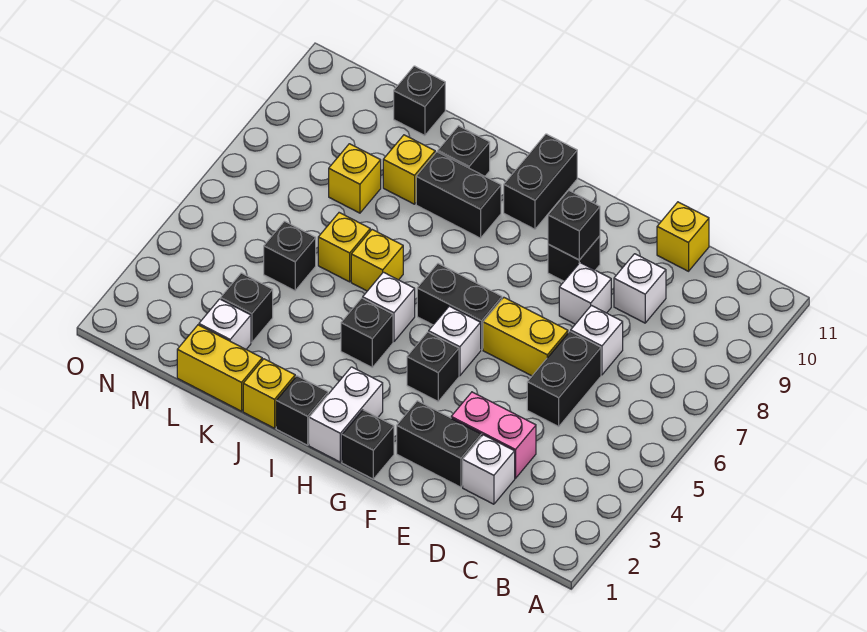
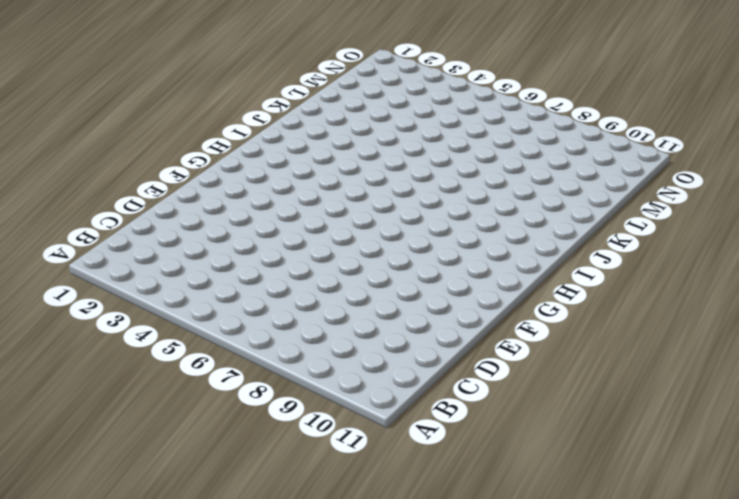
none -> white brick D2 level 1
none -> pink brick D3:E3 level 1
none -> black brick D5:D6 level 1
none -> white brick D7 level 1

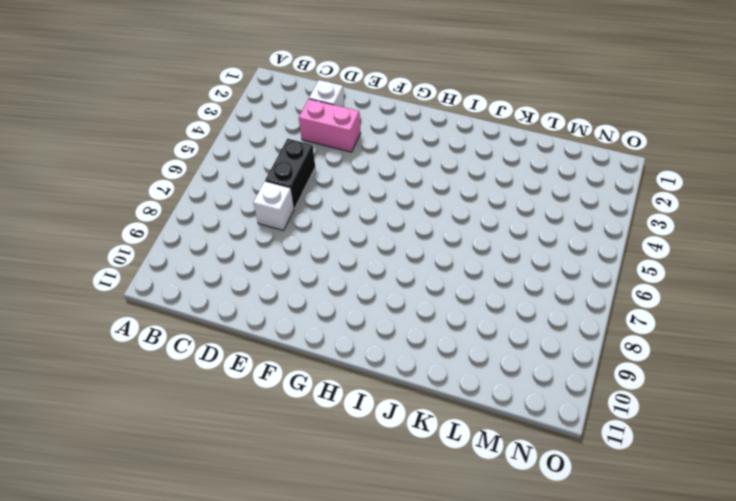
none -> white brick D9 level 1
none -> yellow brick D11 level 1
none -> black brick E2:F2 level 1
none -> yellow brick E6:F6 level 1

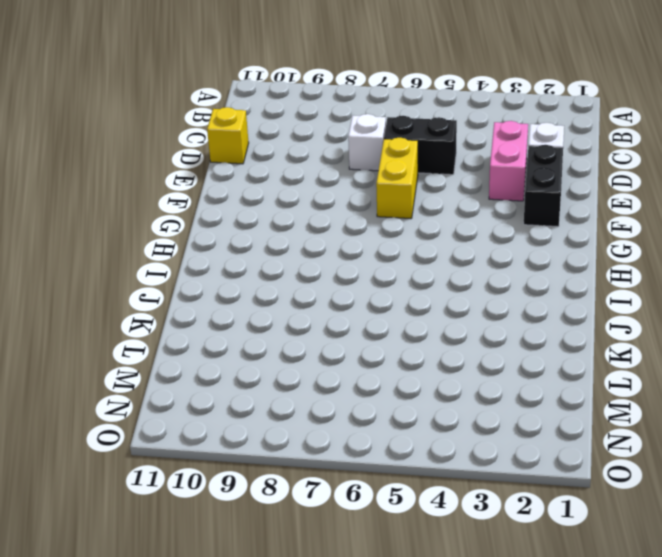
none -> white brick D9 level 1
none -> white brick E8 level 1
none -> black brick F9 level 1
none -> black brick G1 level 1

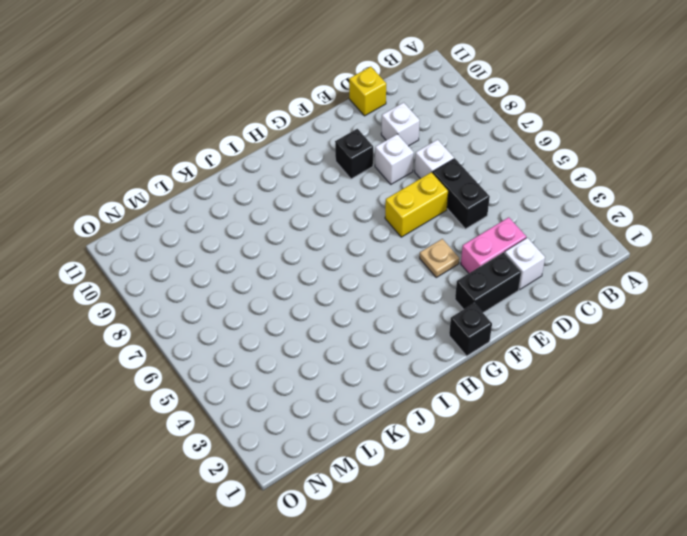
tan plate F4 level 1 -> none
none -> black brick G4 level 1
none -> white brick G5 level 1
none -> black brick G6:H6 level 1
none -> white brick H1:H2 level 1

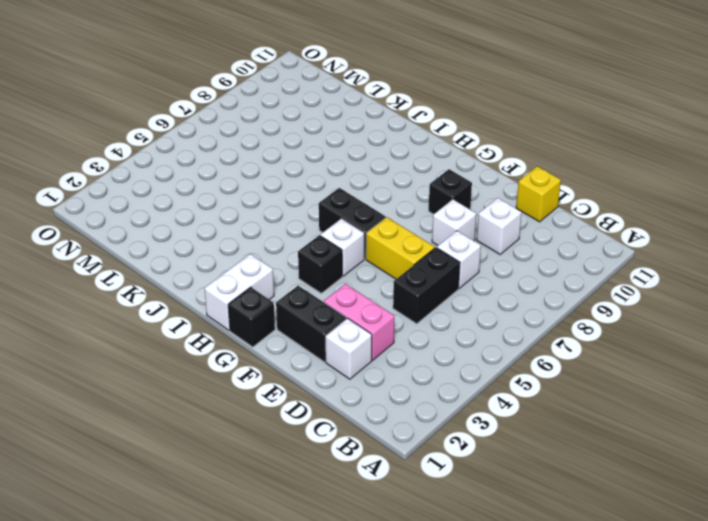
none -> black brick H10:H11 level 1
none -> black brick I1 level 1
none -> black brick I4 level 1
none -> white brick I5 level 1

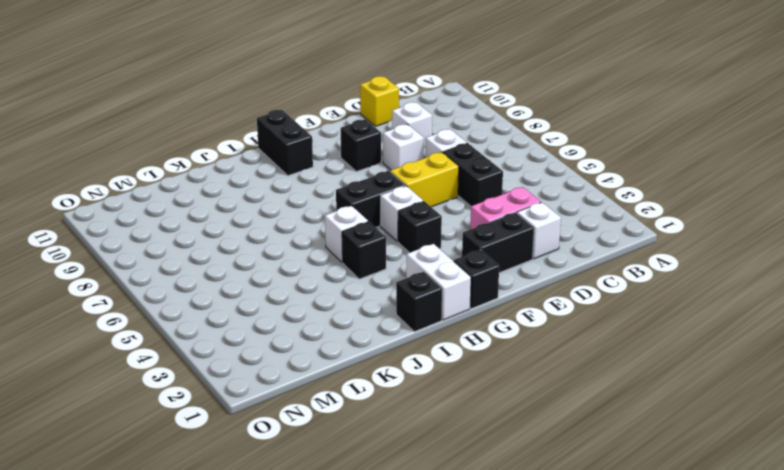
none -> black brick I9:J9 level 1
none -> yellow brick J1 level 1
none -> yellow brick J6 level 1
none -> black brick J10 level 1

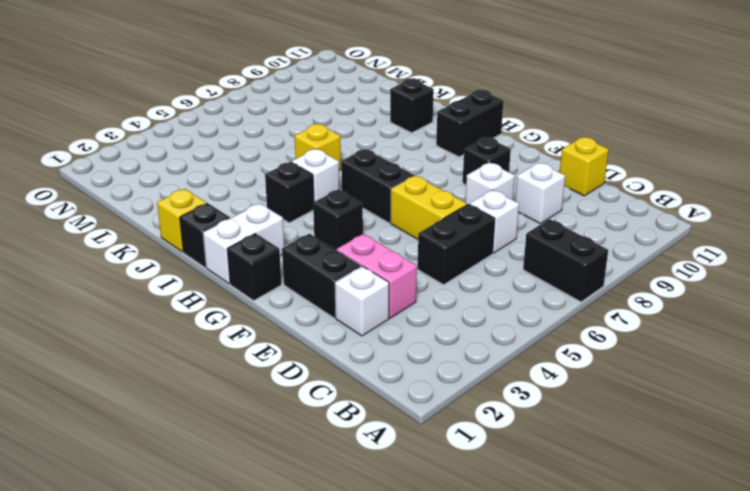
black brick A7:B7 level 1 -> black brick I9:J9 level 1
none -> white brick G5 level 1
none -> yellow brick K1:L1 level 1
none -> yellow brick K6 level 1
none -> yellow brick K9 level 1

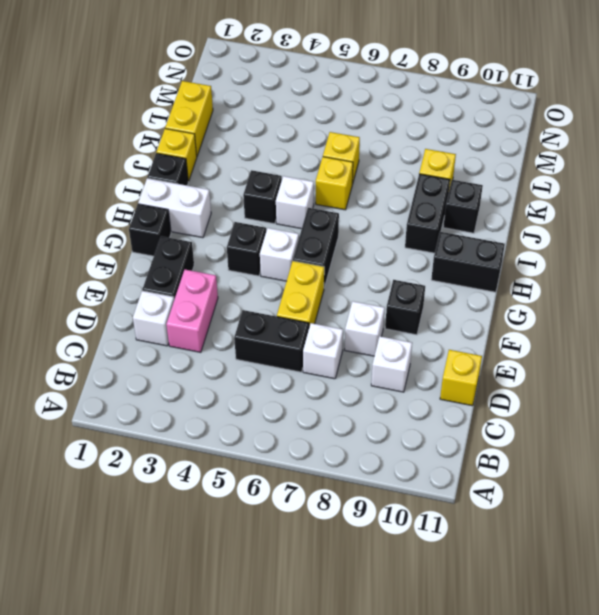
none -> white brick L2 level 1
none -> black brick L3 level 1
none -> black brick L5 level 1
none -> yellow brick L8 level 1

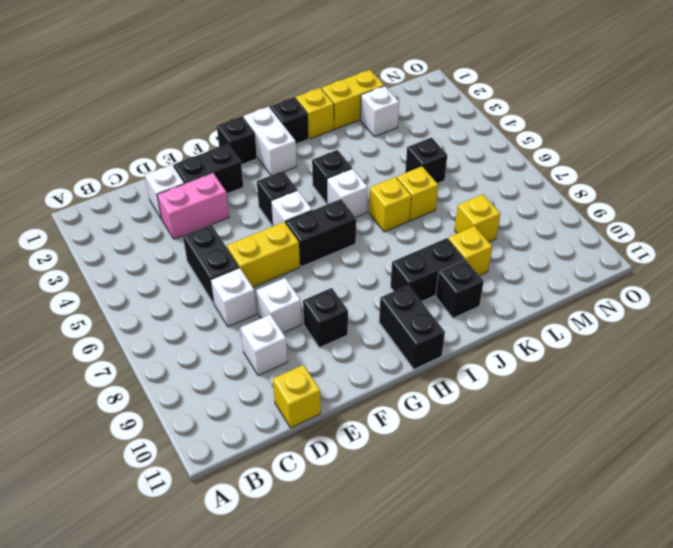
none -> black brick L3 level 1
none -> black brick L11 level 1
none -> black brick F9 level 2

